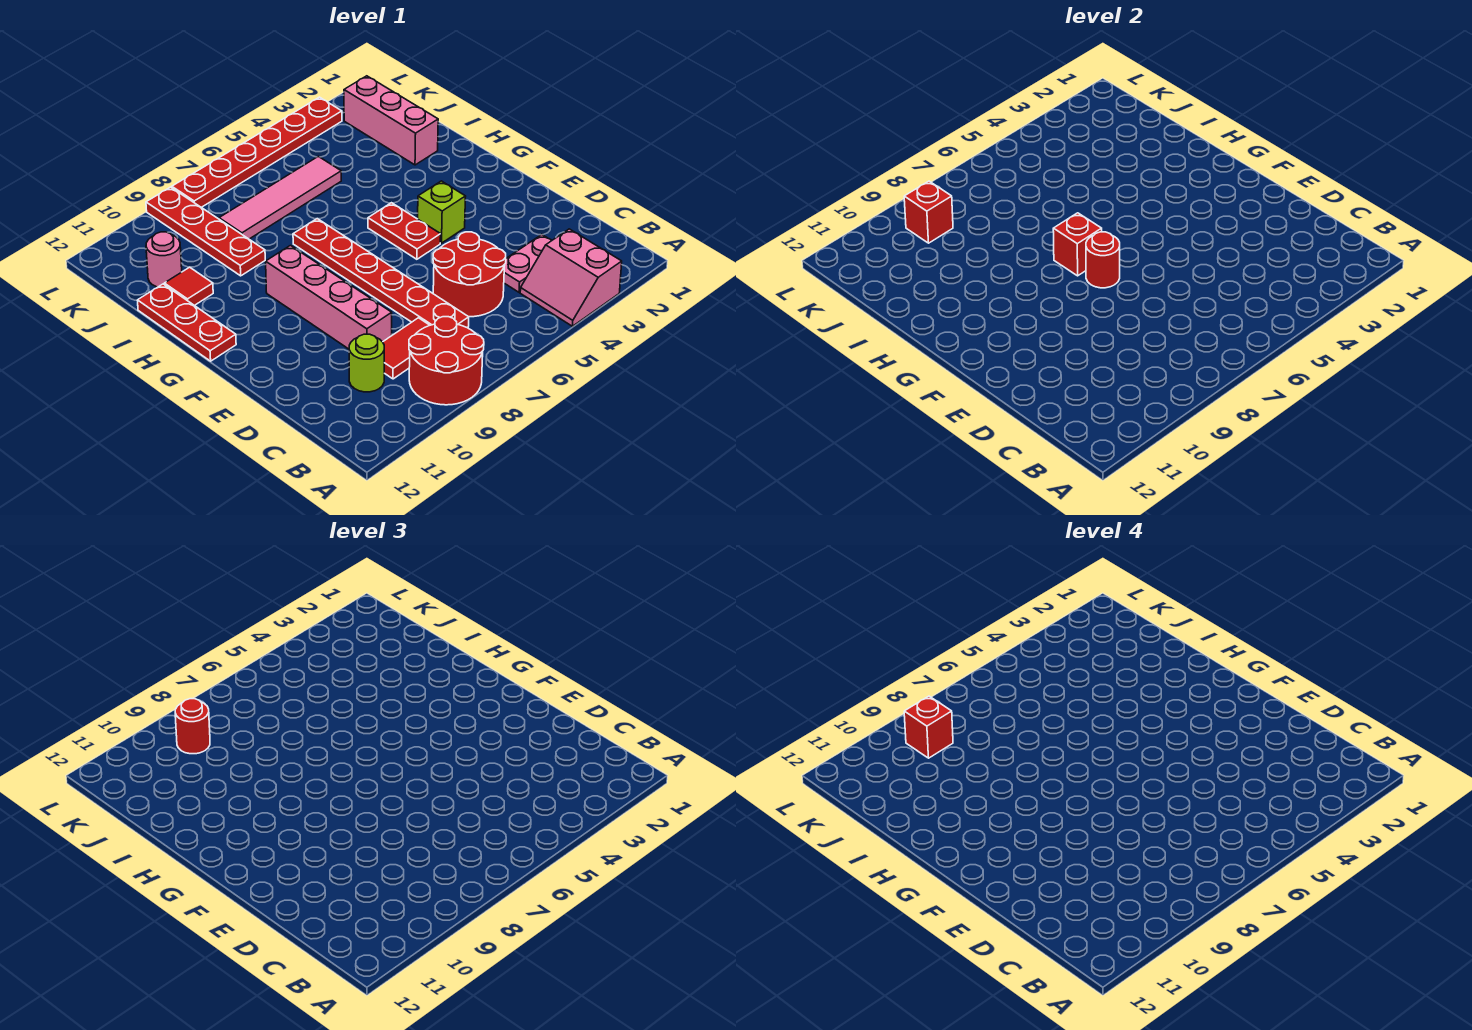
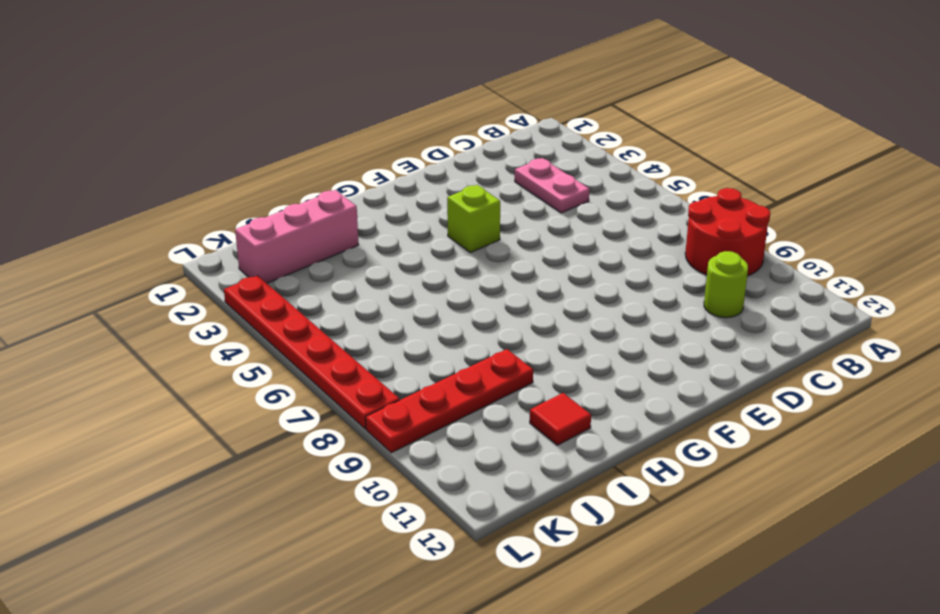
none -> pink slope A3:B4 level 1 top 3
none -> red round brick C5:D6 level 1
none -> red plate C7:H7 level 1

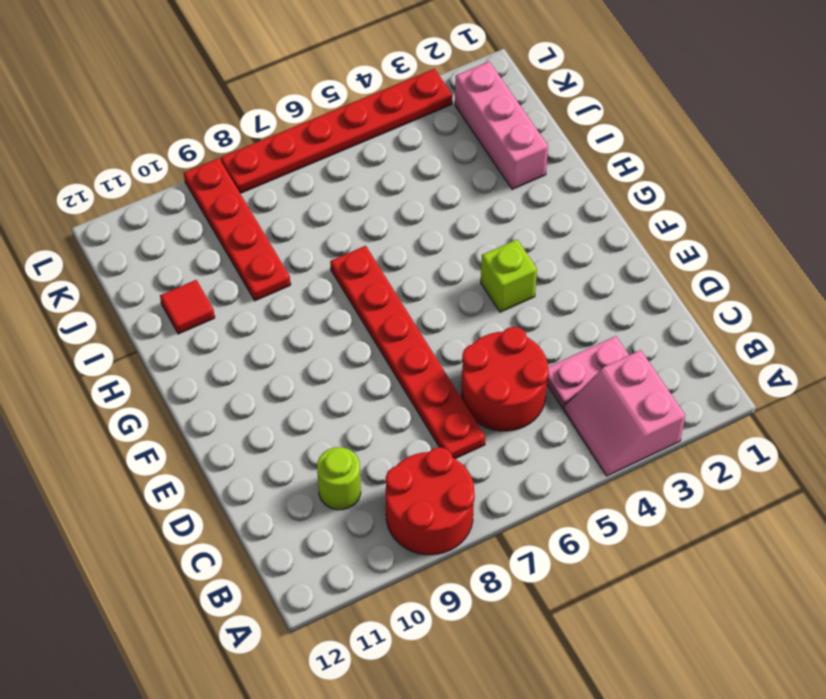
none -> red tile C8:C9 level 1
none -> pink brick D9:G9 level 1
none -> red plate F5:G5 level 1

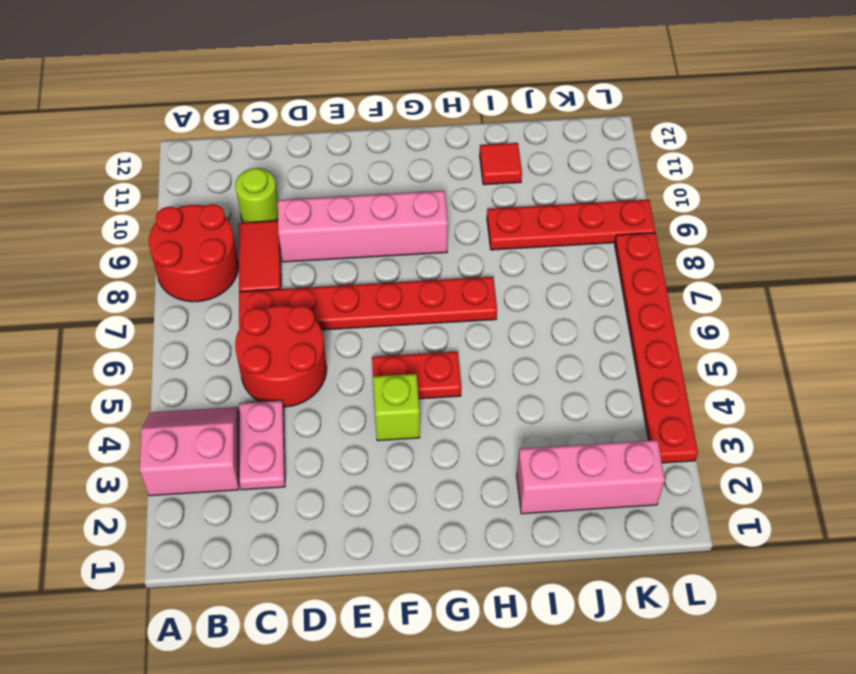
none -> red plate G12:I12 level 1
none -> pink tile J5:J8 level 1
none -> pink round brick J11 level 1

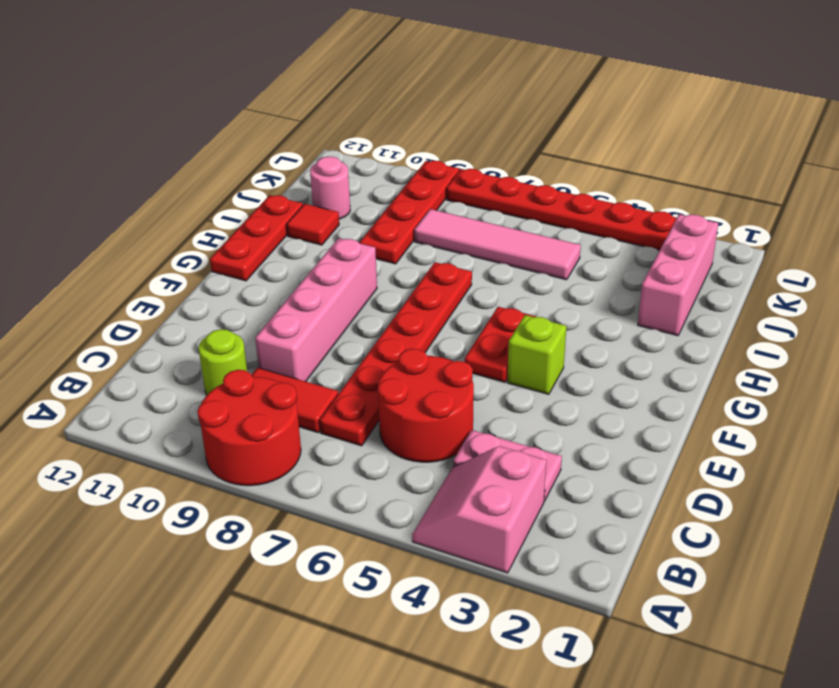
none -> red round brick F7 level 2
none -> red brick G7 level 2
none -> red brick K9 level 2

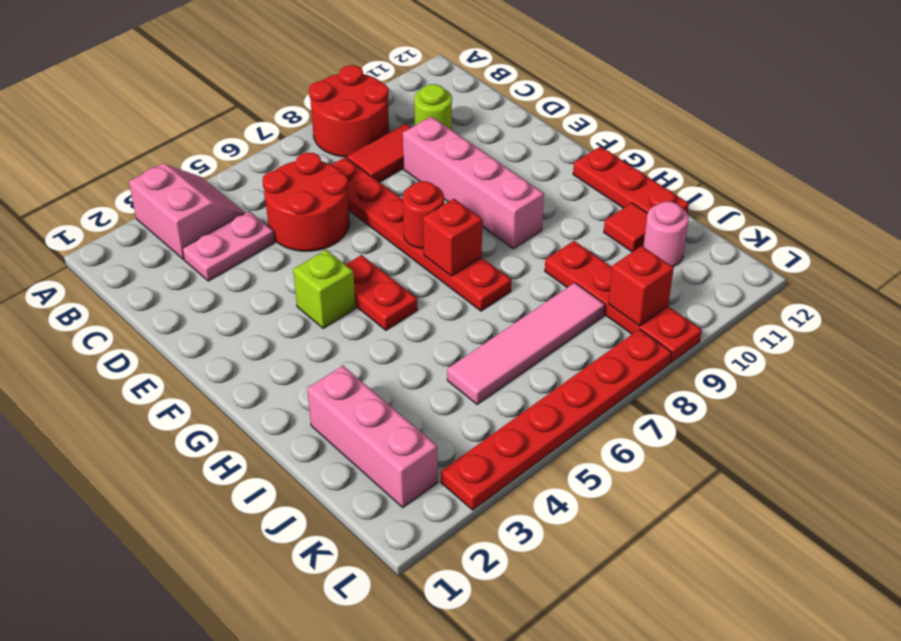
none -> red round brick K9 level 3
none -> red brick K9 level 4

